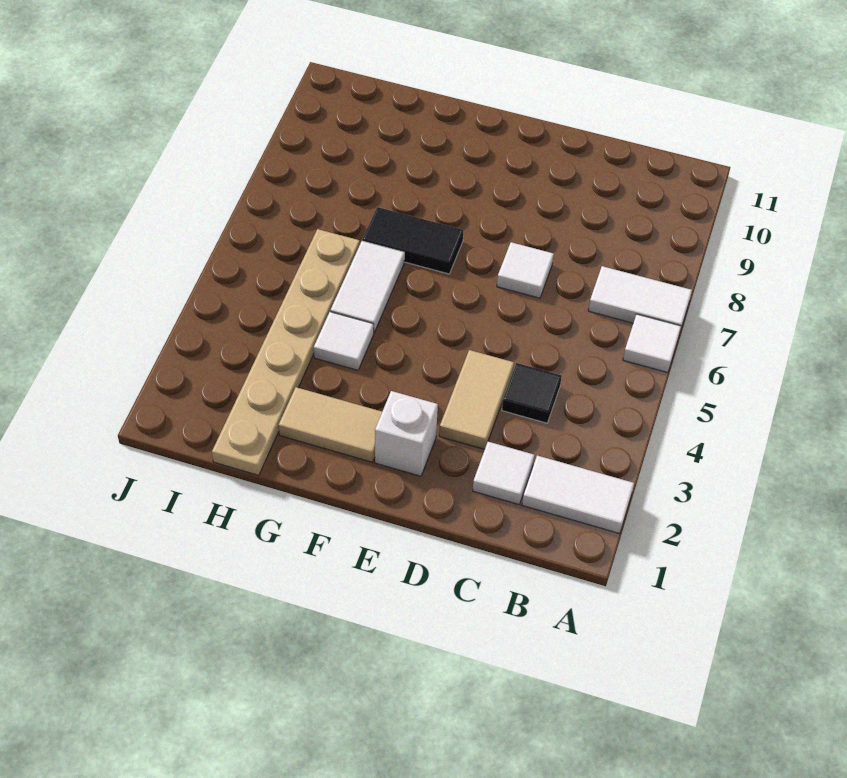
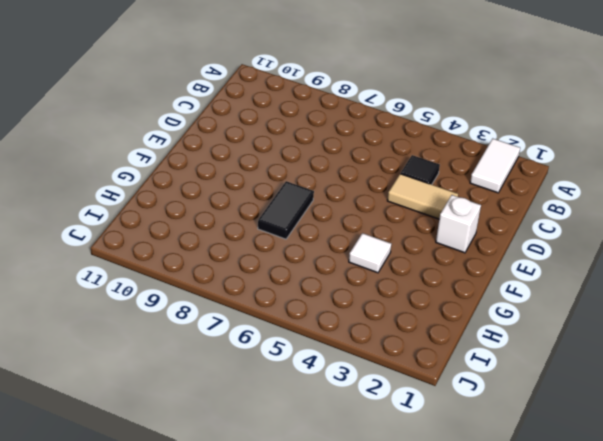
none -> white tile A6 level 1
none -> white tile A7:B7 level 1
none -> white tile C2 level 1

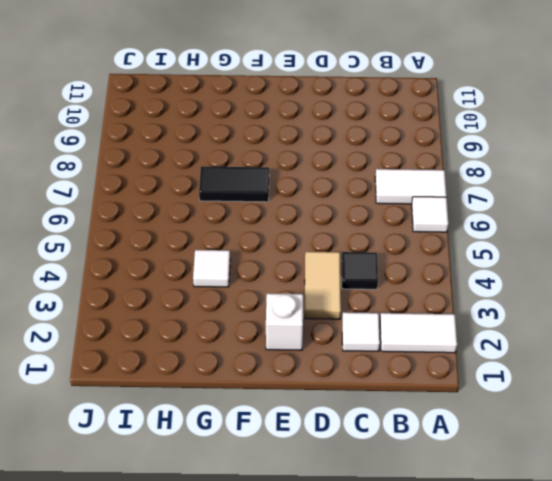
none -> white tile D7 level 1
none -> tan tile F2:G2 level 1
none -> white tile G5:G6 level 1

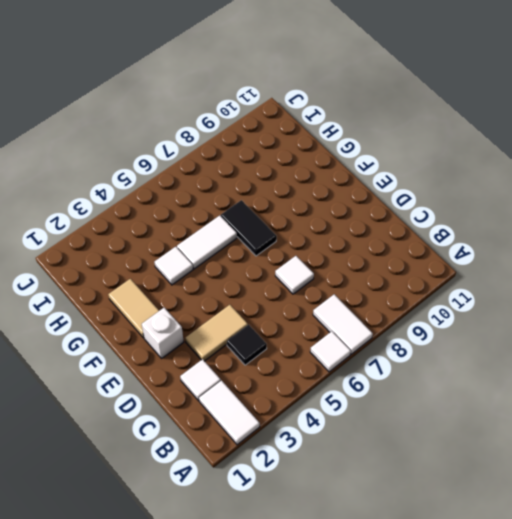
none -> tan plate H1:H6 level 1

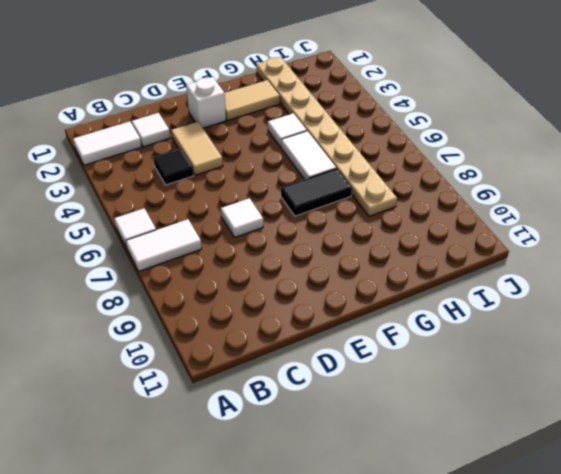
tan plate H1:H8 level 1 -> tan plate H1:H6 level 1

